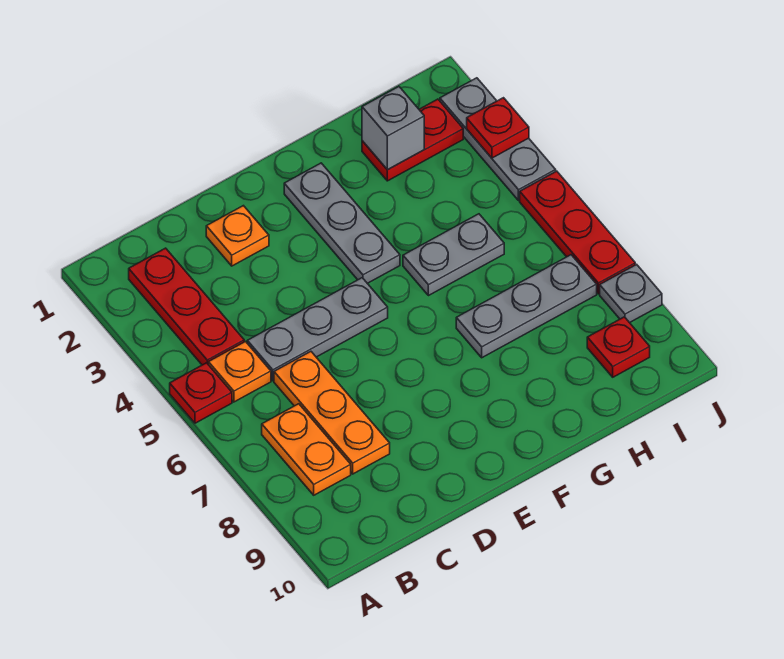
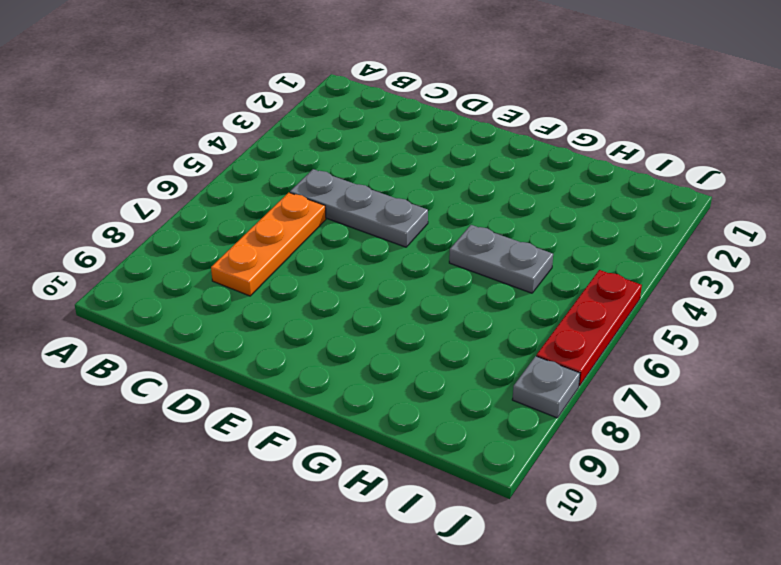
none -> red plate A5 level 1
none -> red plate B2:B4 level 1
none -> orange plate B5 level 1

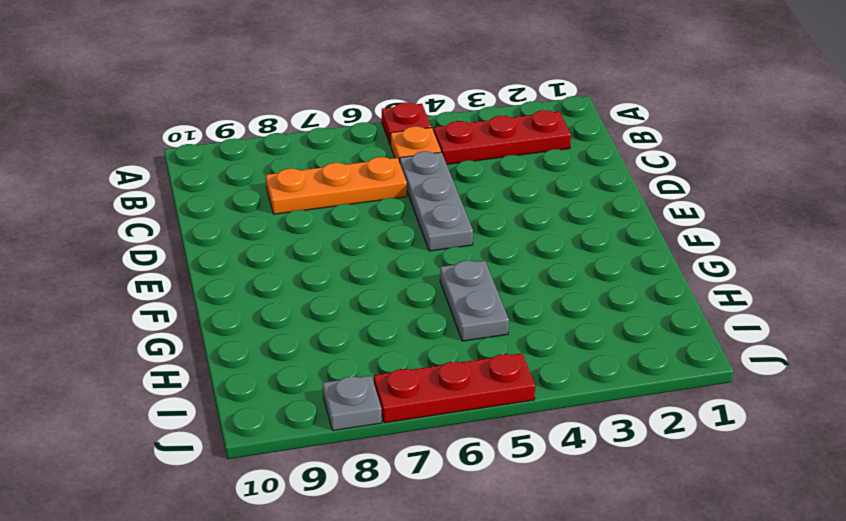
none -> orange plate B7:B8 level 1
none -> orange plate D2 level 1
none -> grey plate F2:F4 level 1

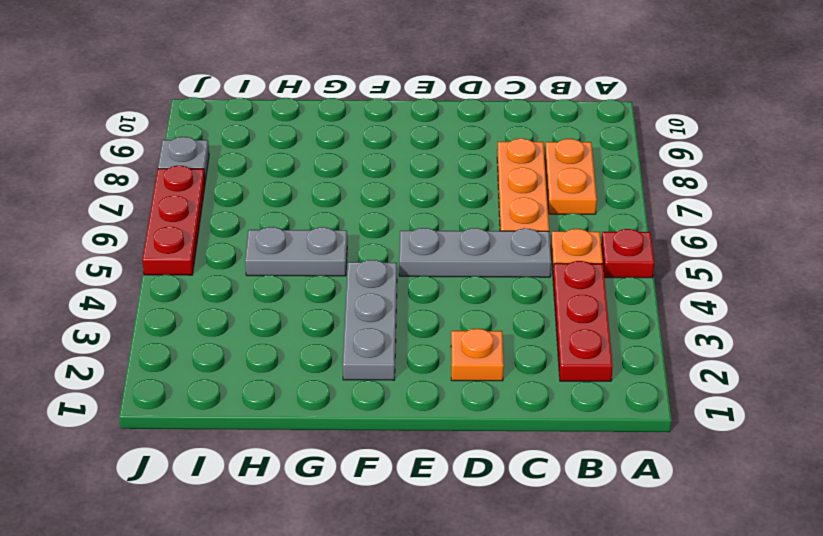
none -> grey plate G7:I7 level 1
none -> red plate H2:I2 level 1
none -> red plate I9 level 1

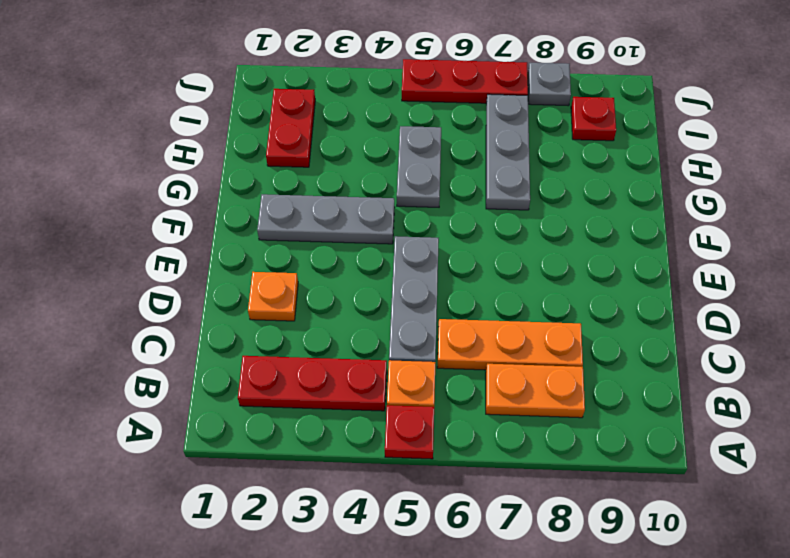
none -> grey plate J2:J4 level 1
none -> grey brick H2 level 2
none -> red plate J3 level 2

